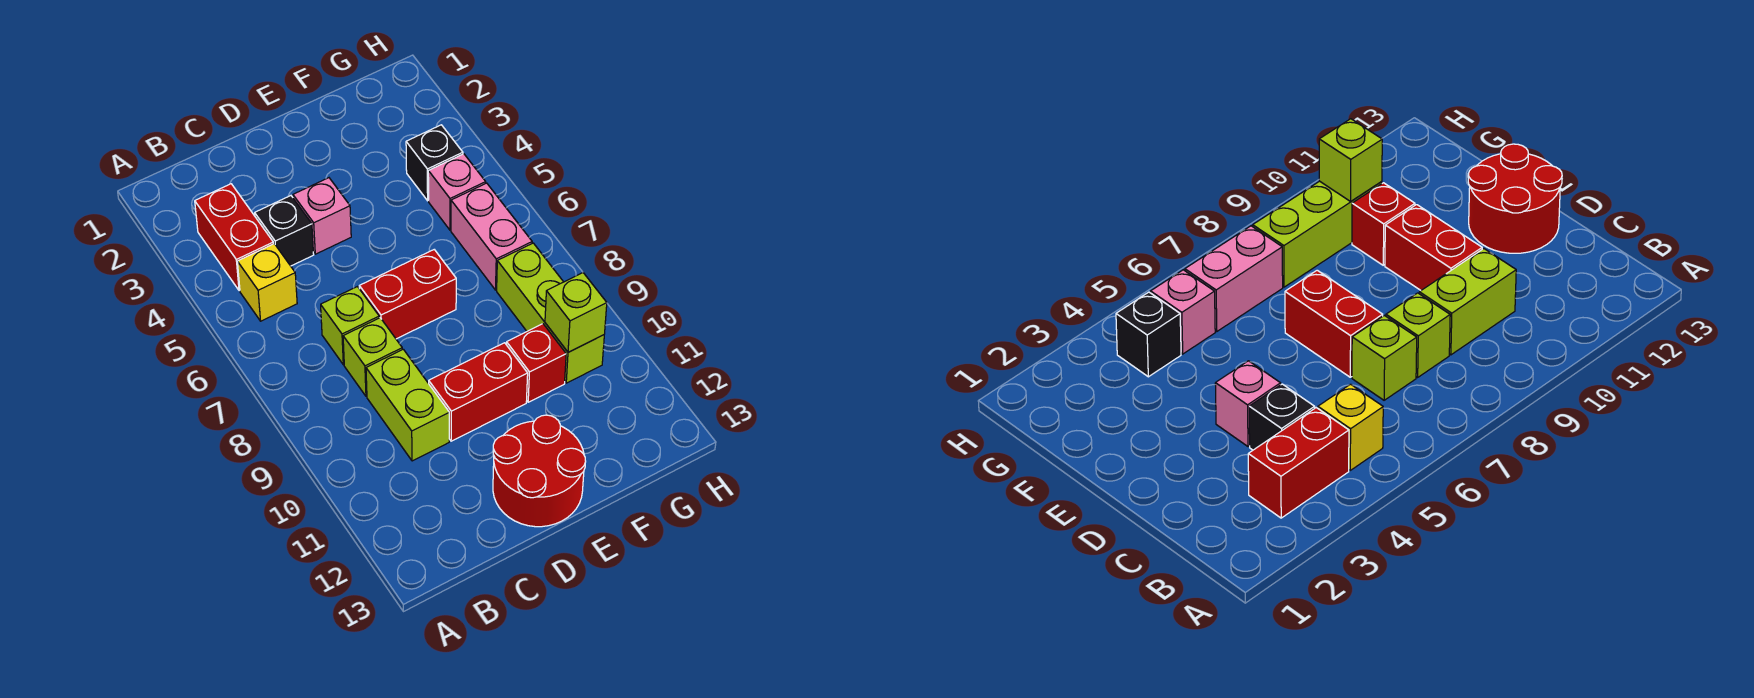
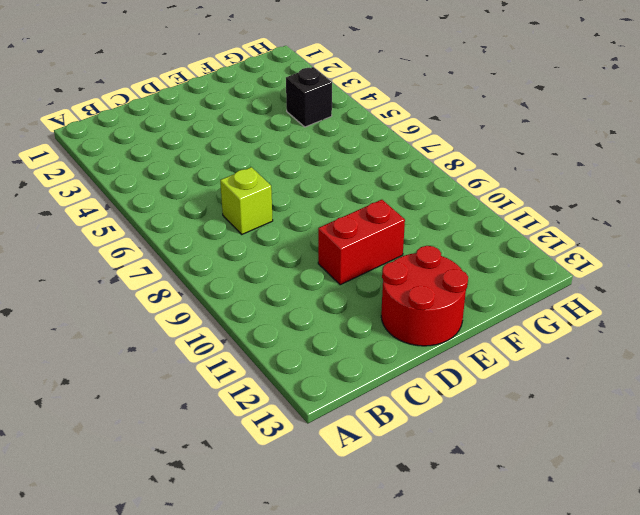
none -> red brick B3:B4 level 1
none -> yellow brick B5 level 1
none -> black brick C4 level 1

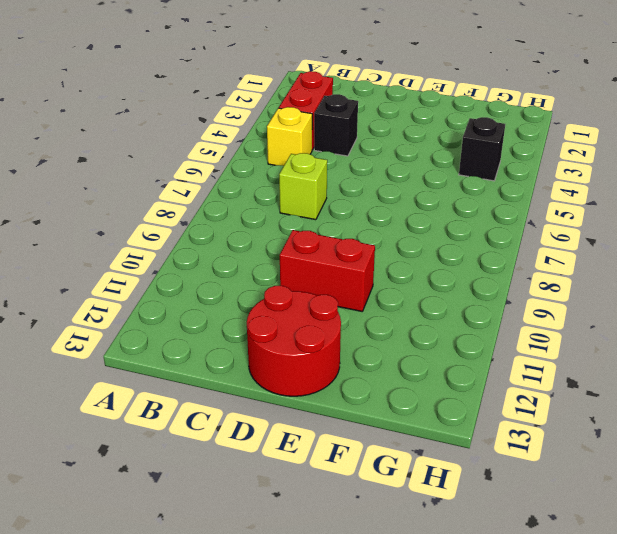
none -> lime brick C8 level 1
none -> lime brick C9:C10 level 1
none -> pink brick D4 level 1

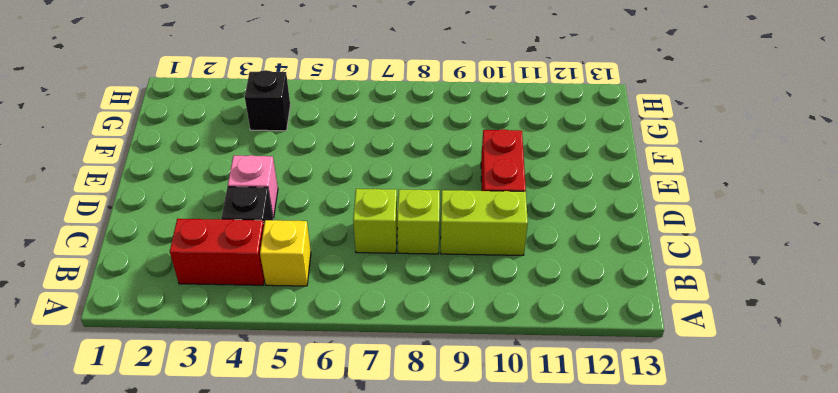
none -> red brick D7:E7 level 1
none -> red round brick D12:E13 level 1
none -> red brick F10 level 1

